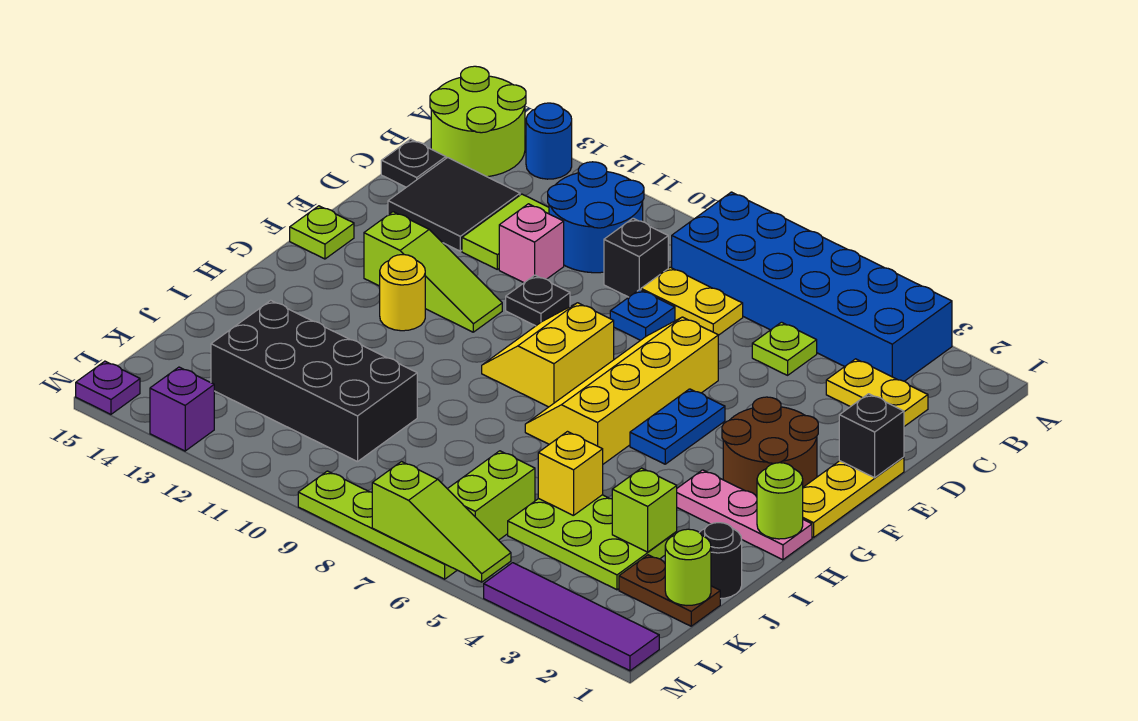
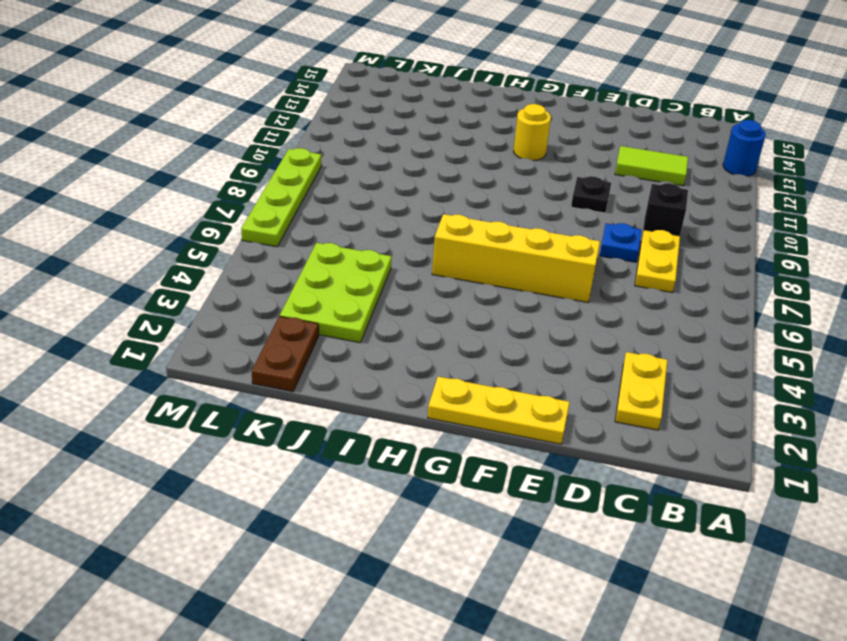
none -> blue brick A3:B8 level 1
none -> lime round brick A14:B15 level 1
none -> blue round brick B10:C11 level 1
none -> lime plate C5 level 1

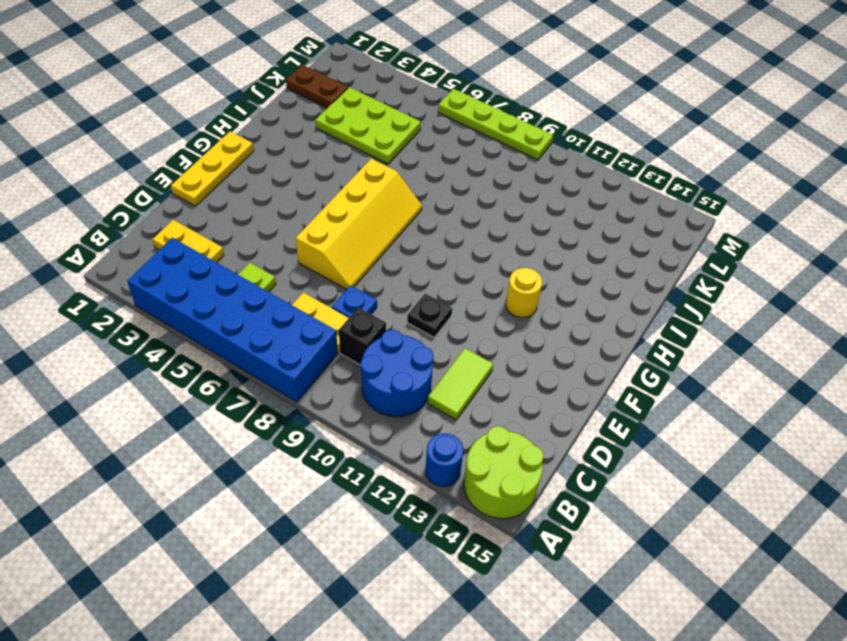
none -> black tile C13:D14 level 1
none -> black plate C15 level 1
none -> pink brick D11 level 1
none -> brown round brick F2:G3 level 1

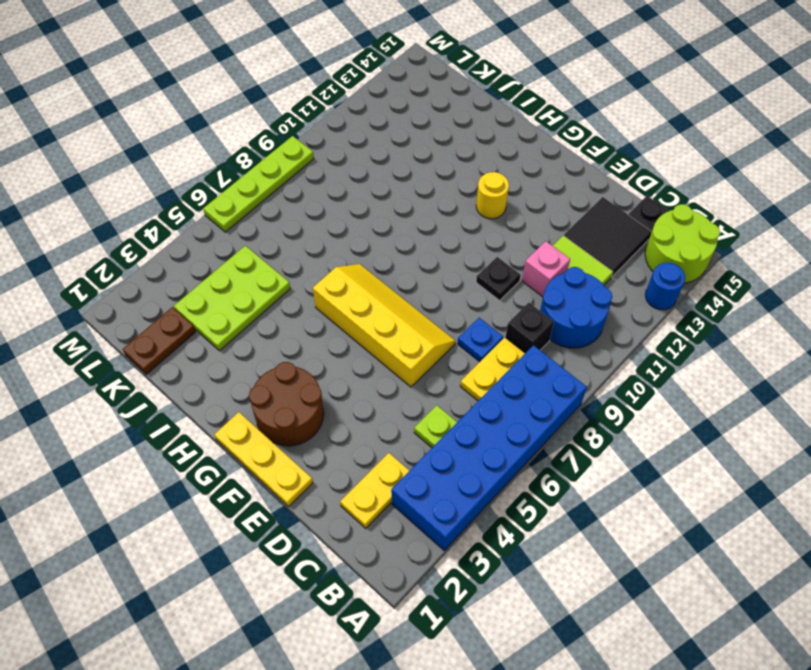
none -> blue plate F5:G5 level 1
none -> yellow slope F8:G9 level 1 top 8
none -> lime slope F11:F13 level 1 top 13
none -> lime plate F15 level 1

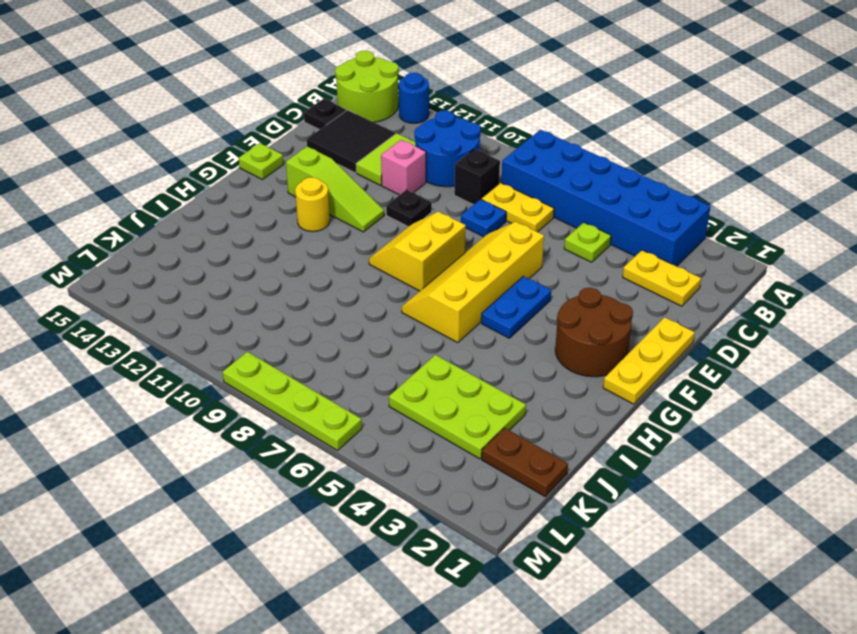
none -> pink plate H1:H3 level 1
none -> black round brick J1 level 1
none -> black brick J10:K13 level 1
none -> lime brick K6:L6 level 1

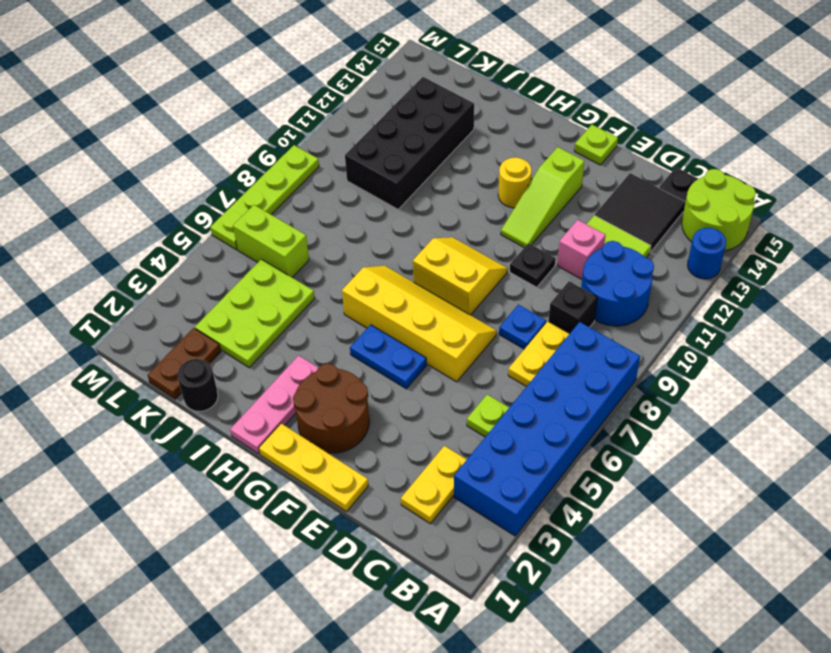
none -> purple tile M1:M4 level 1
none -> purple brick M13 level 1
none -> purple plate M15 level 1
none -> black brick E1 level 2

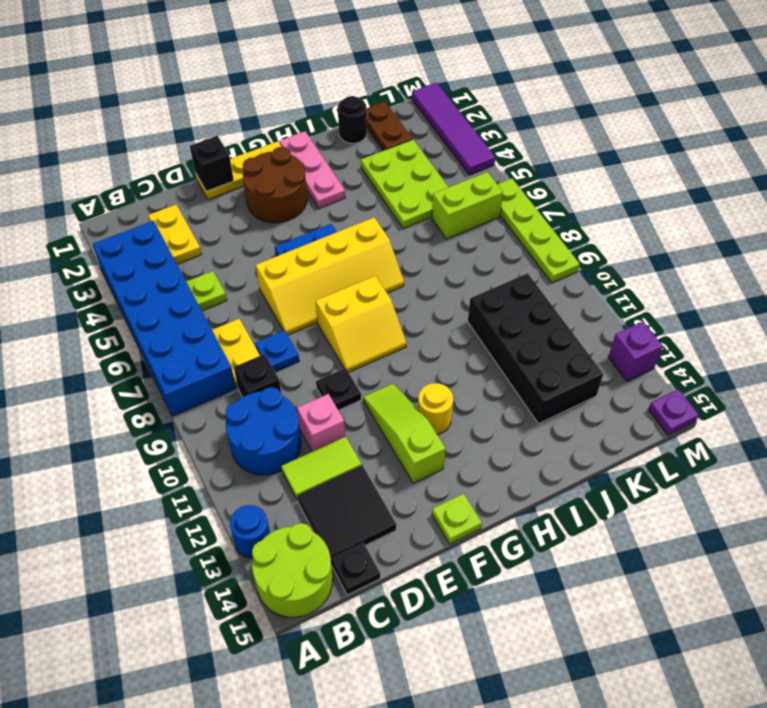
none -> lime round brick H1 level 2
none -> lime brick J3 level 2
none -> yellow brick J5 level 2
none -> lime round brick K1 level 2

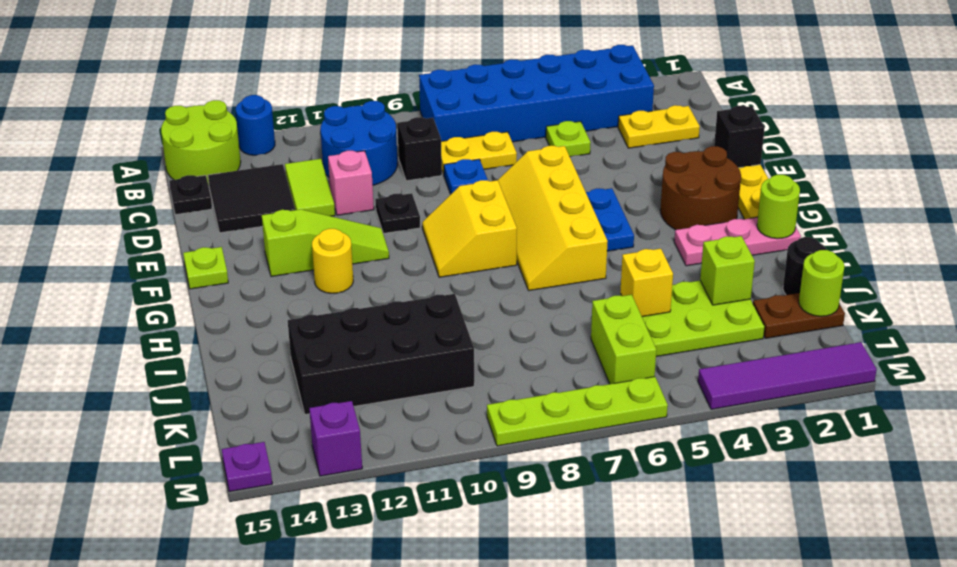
none -> lime slope M5:M7 level 2 top 7

